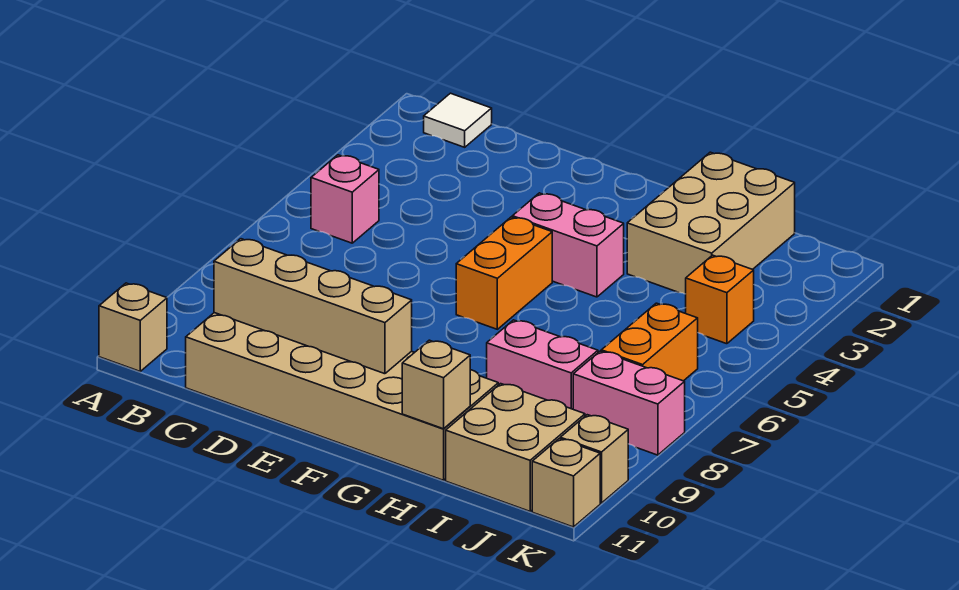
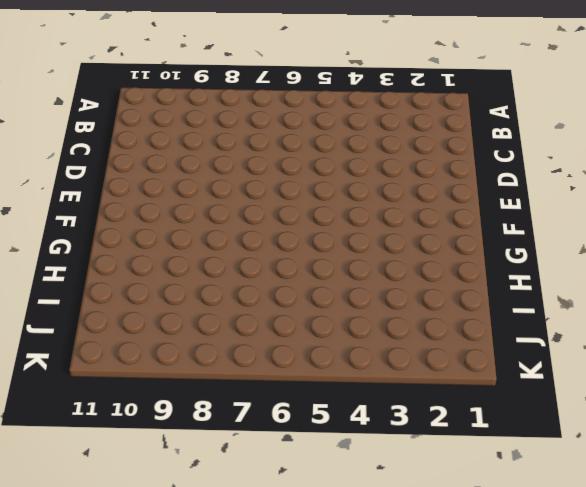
none -> tan brick A11 level 1
none -> white tile B1 level 1
none -> pink brick B5 level 1

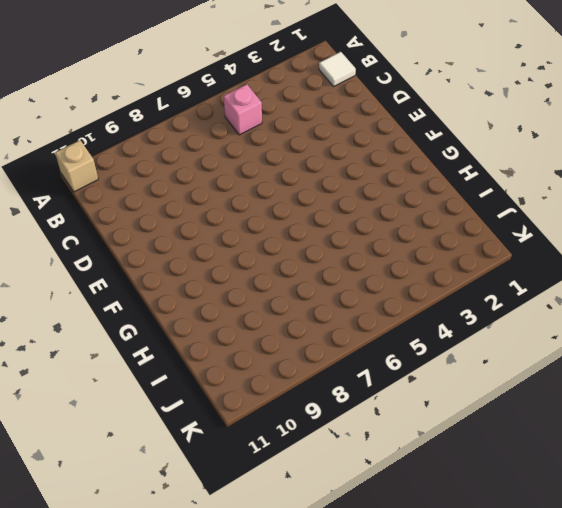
none -> tan brick C10:H11 level 1
none -> pink brick F4:G4 level 1
none -> orange brick F5:F6 level 1

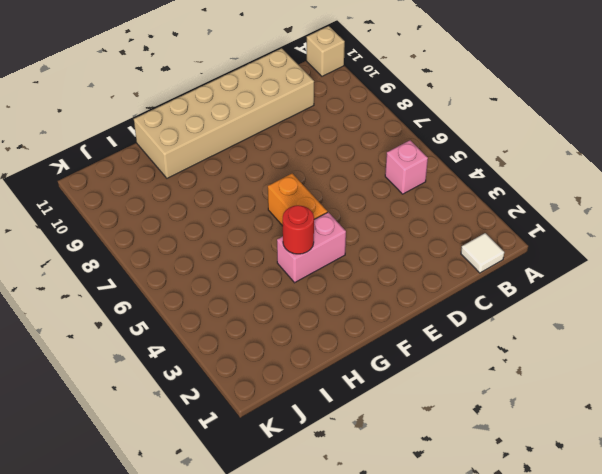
red round brick G4 level 2 -> none
none -> tan brick H1:I3 level 1
none -> pink brick H8:I8 level 1
none -> tan brick I10:J11 level 1

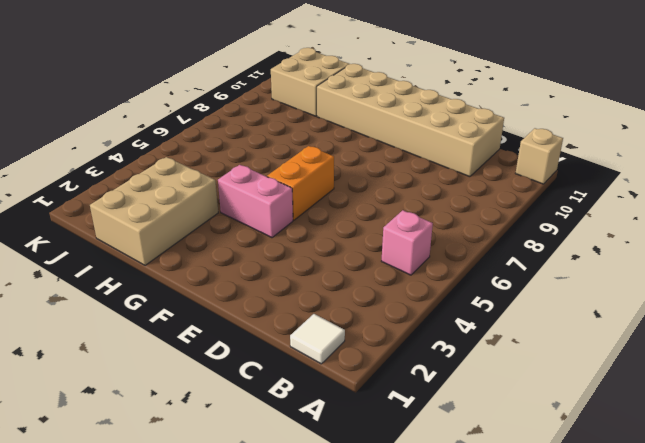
none -> pink brick H8:I8 level 1
none -> orange brick J4 level 1
none -> orange brick J6:J7 level 1

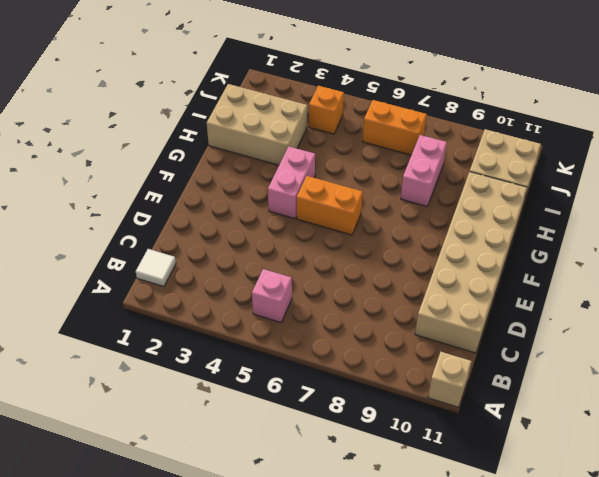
none -> pink brick J8:K8 level 1
none -> tan brick K10 level 1
none -> tan brick K11 level 1

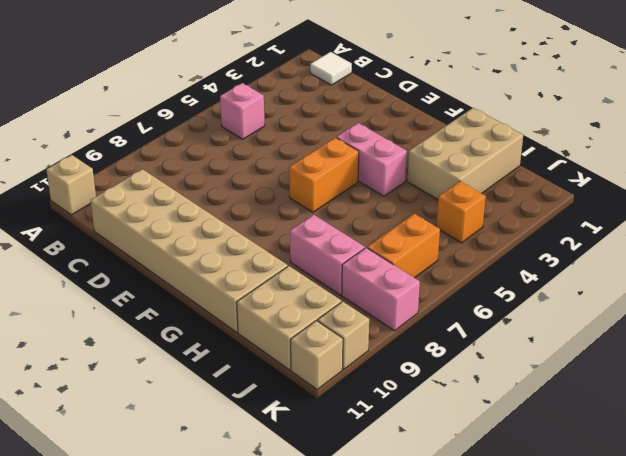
none -> tan brick C10:F10 level 2
none -> tan brick H11 level 2

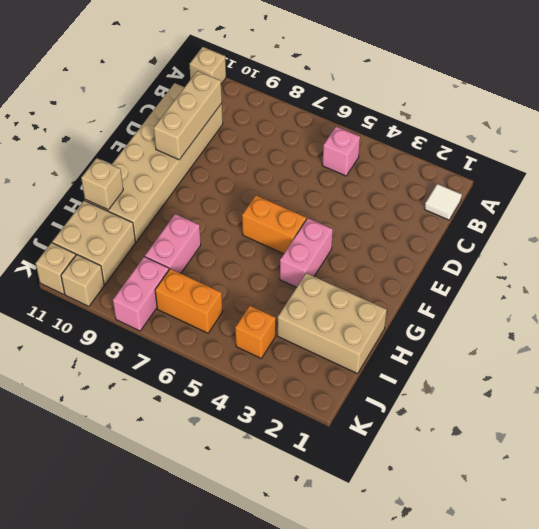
tan brick C10:E10 level 2 -> tan brick C10:F10 level 2

